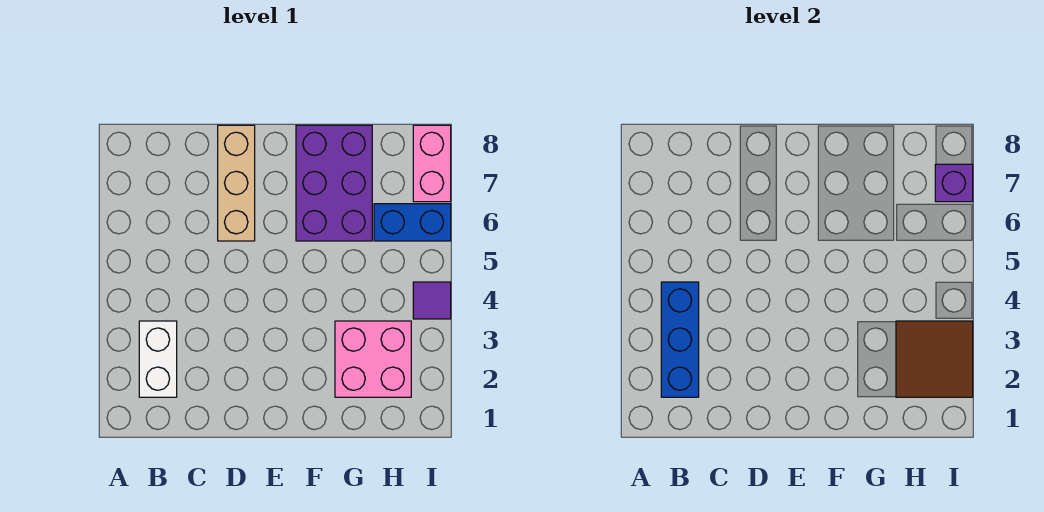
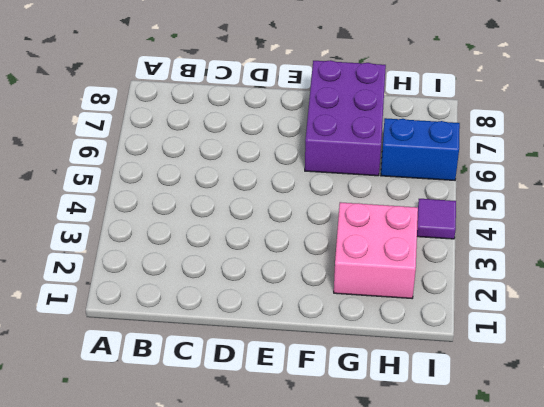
none -> white brick B2:B3 level 1
none -> tan brick D6:D8 level 1

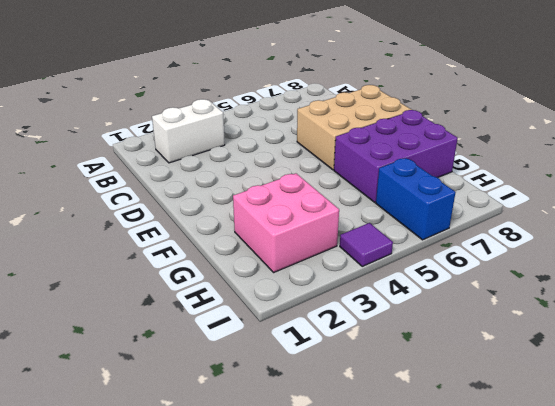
tan brick D6:E8 level 1 -> tan brick D6:D8 level 1
none -> pink brick I7:I8 level 1
none -> blue brick B2:B4 level 2

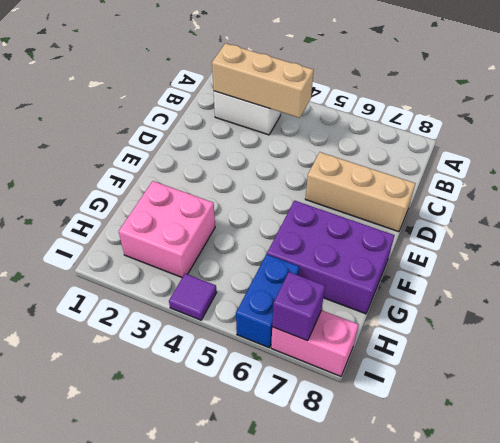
tan brick B2:B4 level 2 -> blue brick B2:B4 level 2
none -> brown tile H2:I3 level 2

